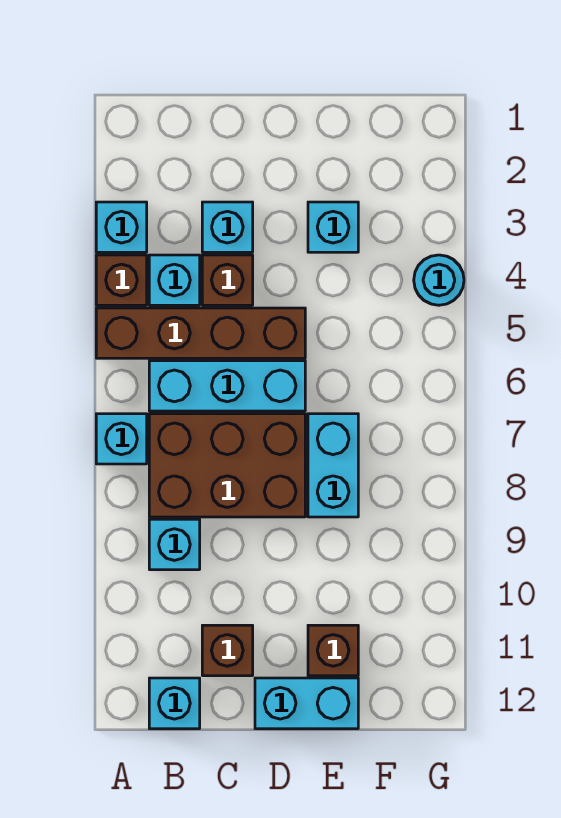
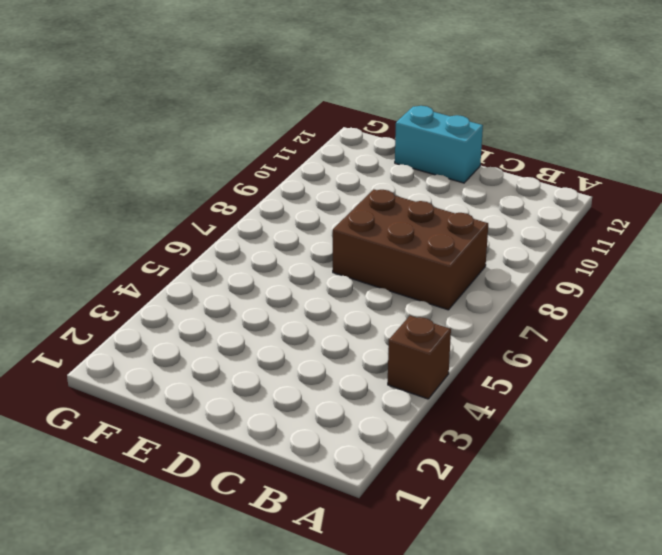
none -> cyan brick A3 level 1
none -> brown brick A5:D5 level 1
none -> cyan brick A7 level 1

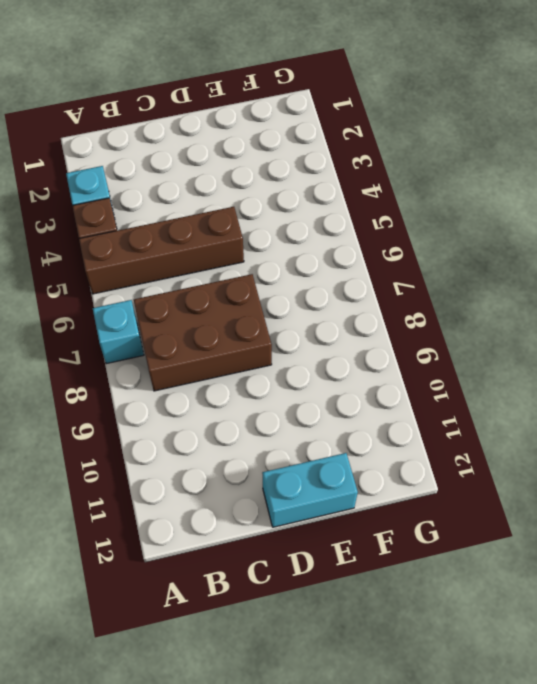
none -> cyan brick B4 level 1
none -> cyan brick B6:D6 level 1
none -> cyan brick B9 level 1

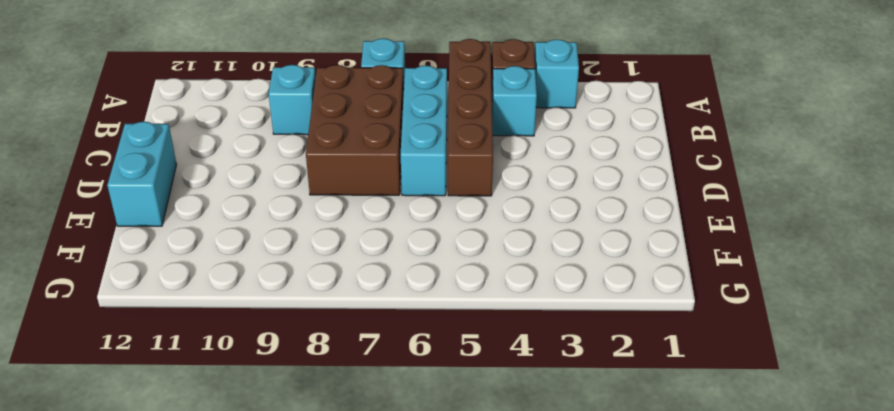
none -> cyan brick B12 level 1
none -> cyan brick C3 level 1
none -> brown brick C4 level 1

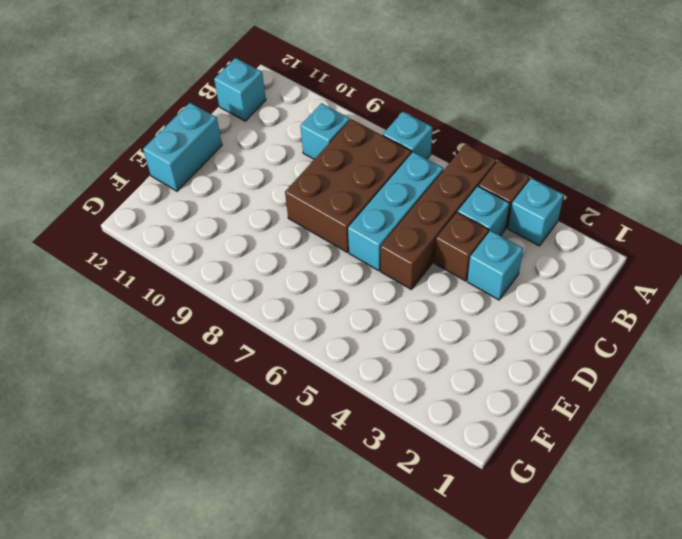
none -> brown brick C11 level 1
none -> cyan brick E3 level 1
none -> cyan brick E7:E8 level 1

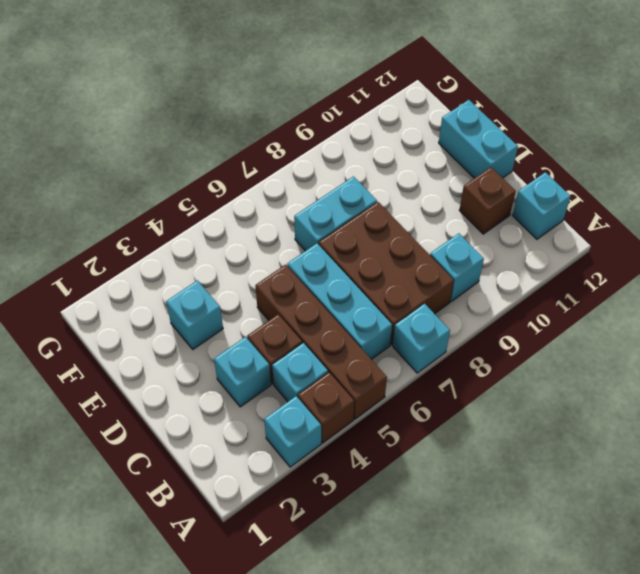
none -> brown brick E11 level 1
none -> cyan round brick G4 level 1

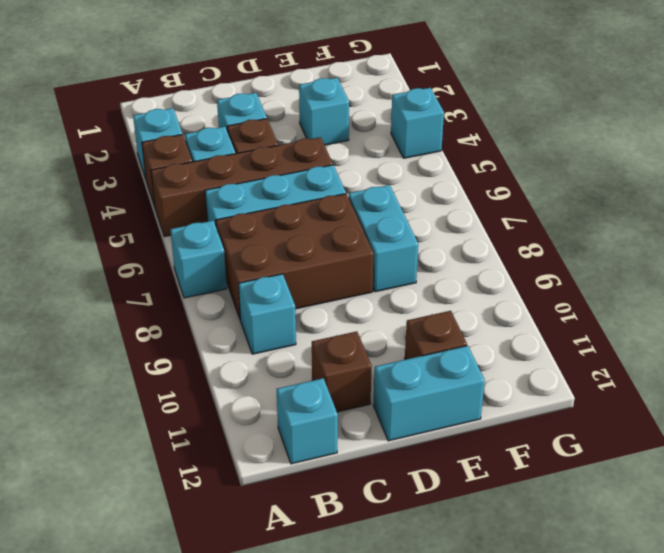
cyan brick G4 level 1 -> cyan round brick G4 level 1

